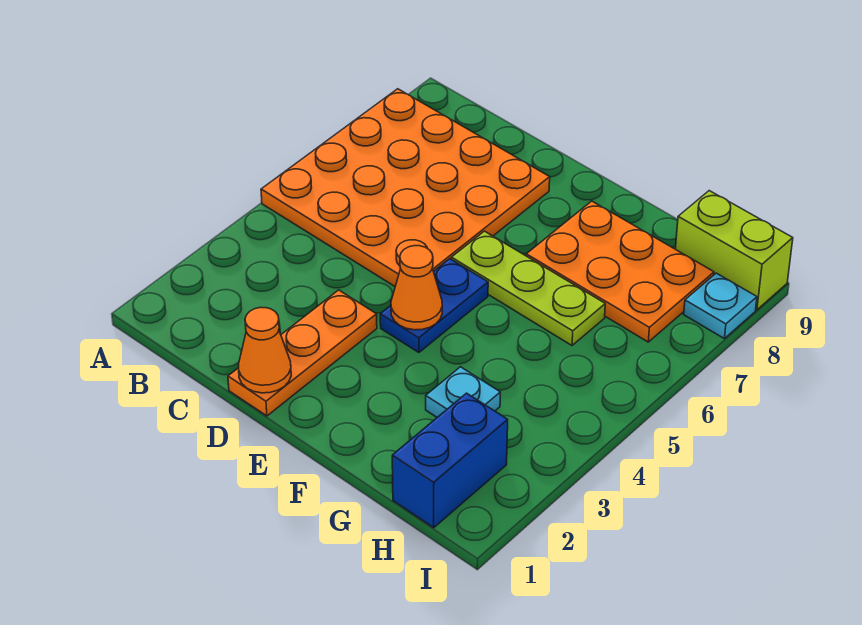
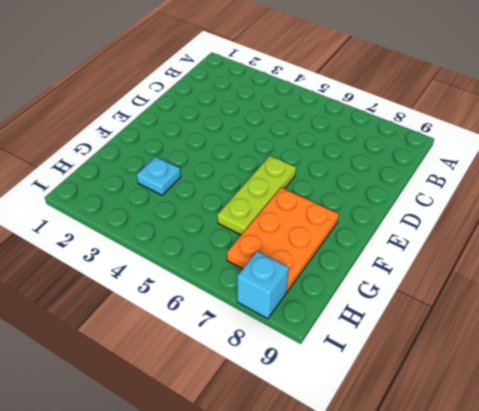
cyan brick I8 level 1 -> cyan plate I8 level 1
none -> orange plate A5:D8 level 1
none -> orange plate D1:D3 level 1

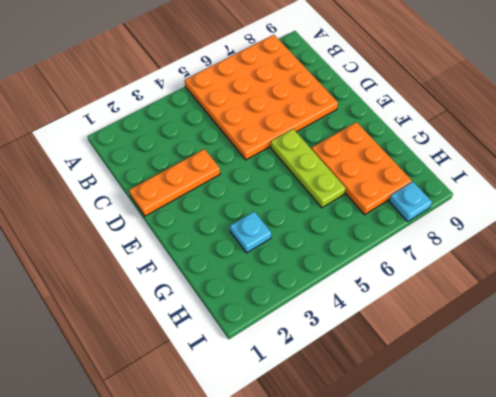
none -> blue plate E4:E5 level 1
none -> blue brick H1:H2 level 1

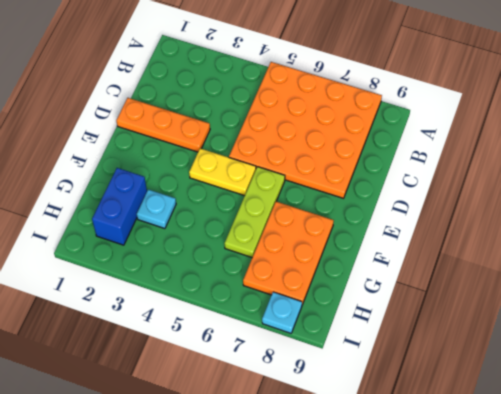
yellow plate E4:E5 level 1 -> blue plate E4:E5 level 1
blue brick G2:H2 level 1 -> blue brick H1:H2 level 1
none -> lime brick H9:I9 level 1
none -> orange cone D1 level 2

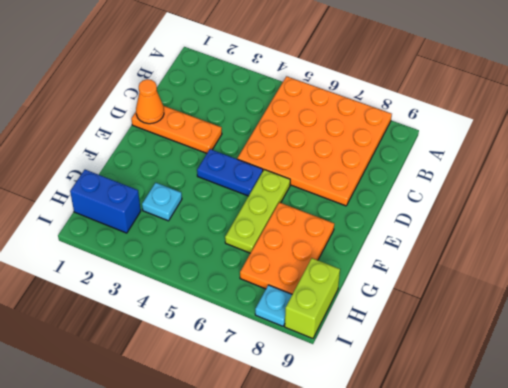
none -> orange cone E4 level 2

